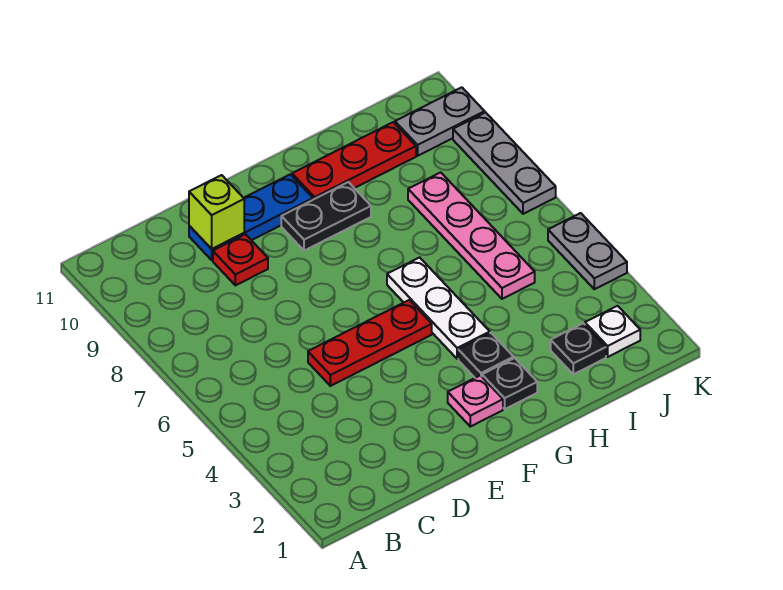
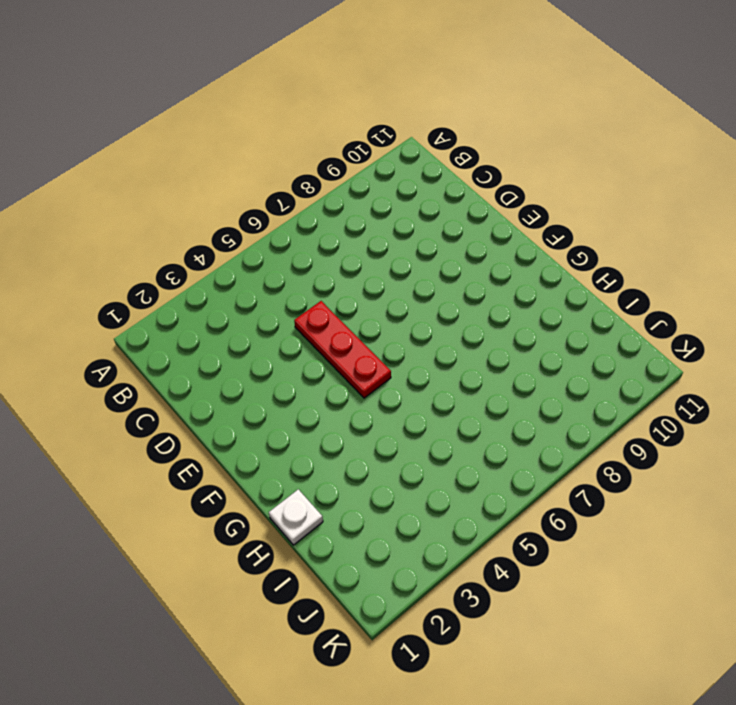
white plate H1 level 1 -> white plate J2 level 1
none -> red plate D9 level 1
none -> blue plate D10:F10 level 1
none -> pink plate F2 level 1

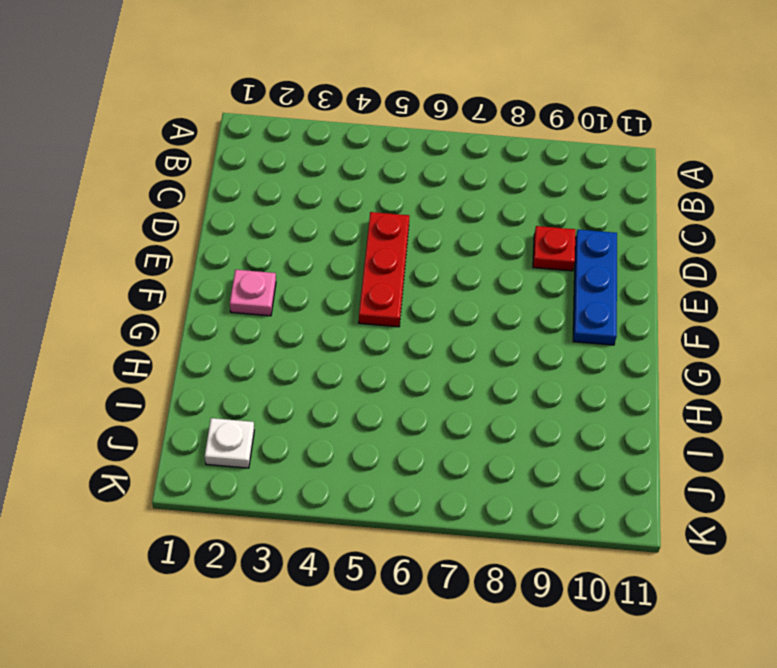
none -> black plate F9:G9 level 1
none -> black plate G2 level 1
none -> black plate G3 level 1

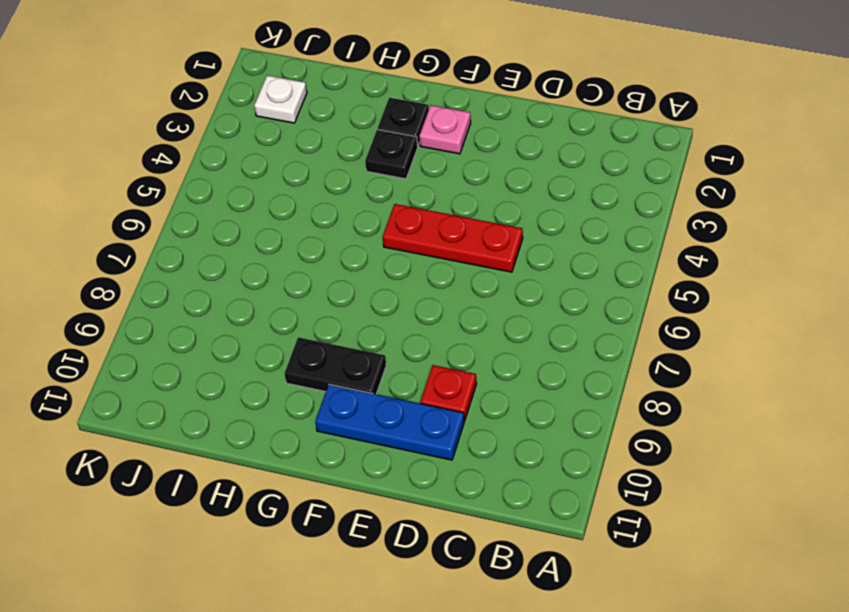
none -> white plate G4:G6 level 1
none -> red plate G10:I10 level 1
none -> black plate I2 level 1

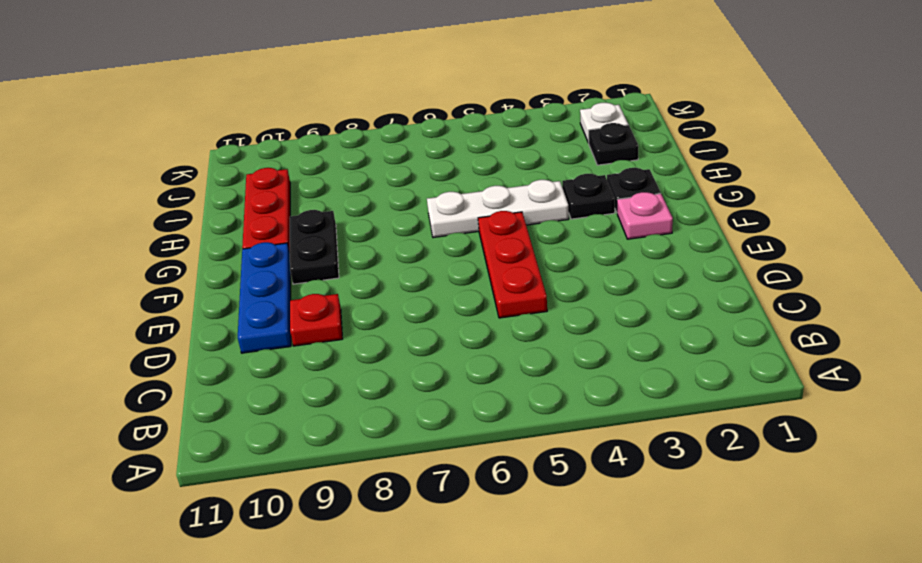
none -> pink plate I5:I8 level 1
none -> grey plate J10:K10 level 1
none -> grey plate K4:K5 level 1

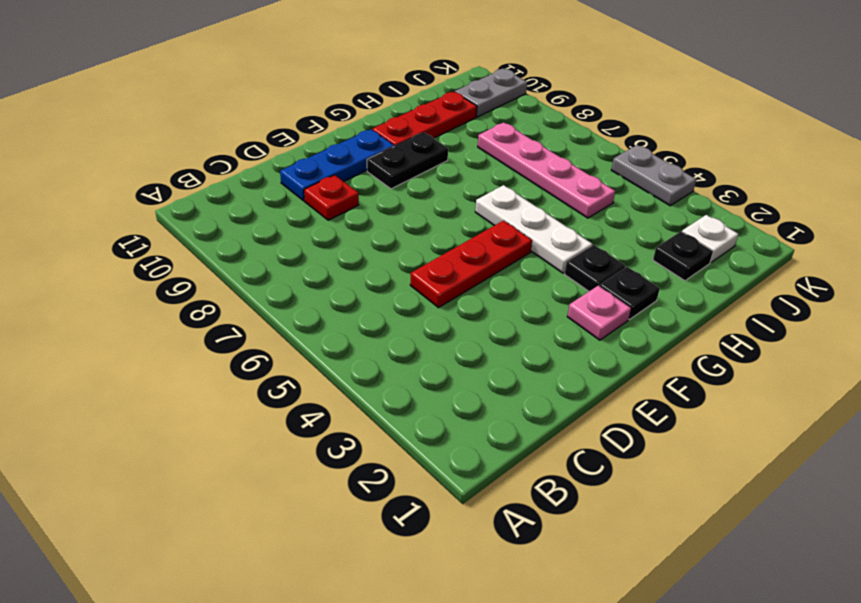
none -> grey plate K7:K9 level 1
none -> lime brick D10 level 2

